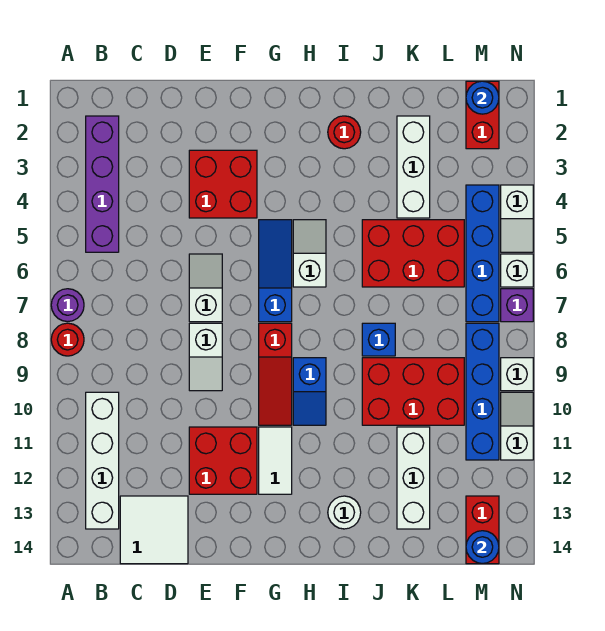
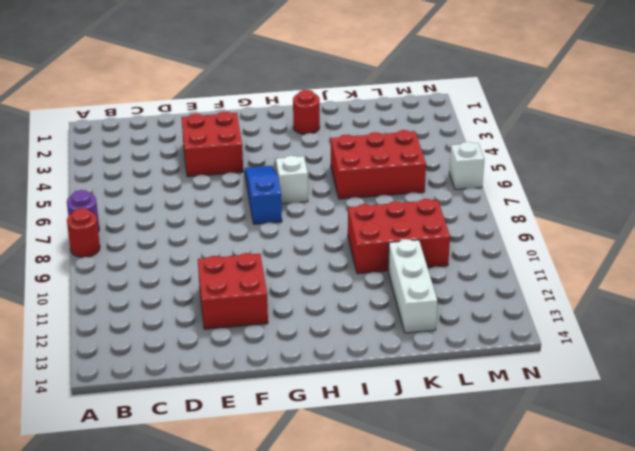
none -> purple brick B2:B5 level 1
none -> white brick B10:B13 level 1
none -> white tile C13:D14 level 1
none -> white slope E6:E7 level 1 top 7

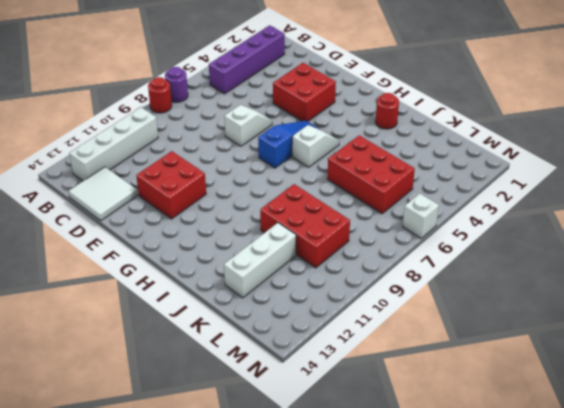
none -> white slope E8:E9 level 1 top 8
none -> red slope G8:G10 level 1 top 8
none -> white tile G11:G12 level 1
none -> blue slope H9:H10 level 1 top 9

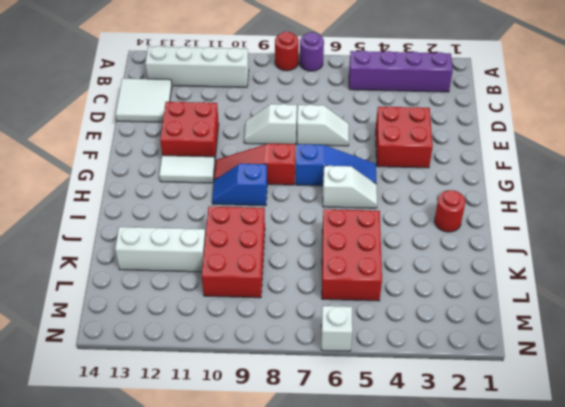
none -> white round brick I13 level 1
none -> blue brick J8 level 1
none -> white brick K2:K4 level 1
none -> red brick M1:M2 level 1

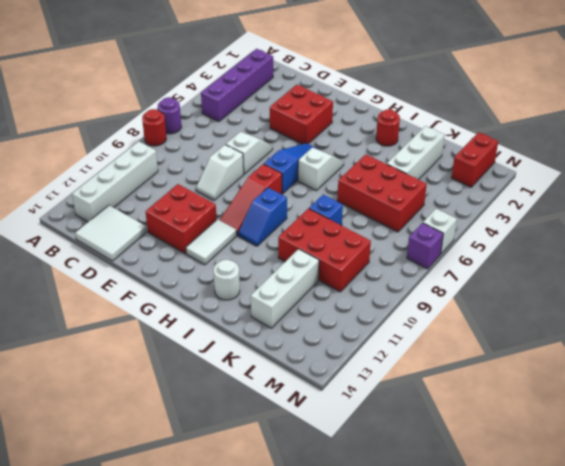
none -> blue brick M4:M7 level 1
none -> blue brick M8:M11 level 1
none -> red brick M13:M14 level 1
none -> white slope N4:N5 level 1 top 4

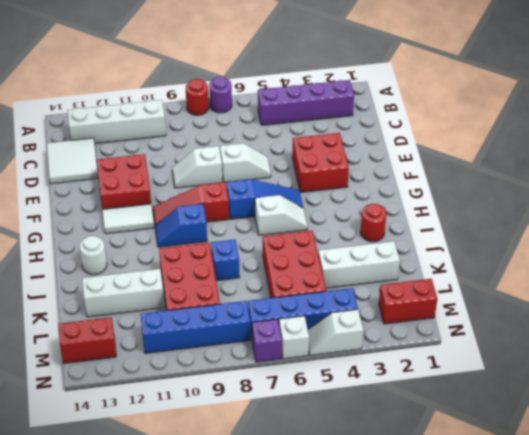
none -> white brick N9 level 1
none -> white slope N10:N11 level 1 top 11
none -> blue round brick M1 level 2
none -> blue round brick M14 level 2

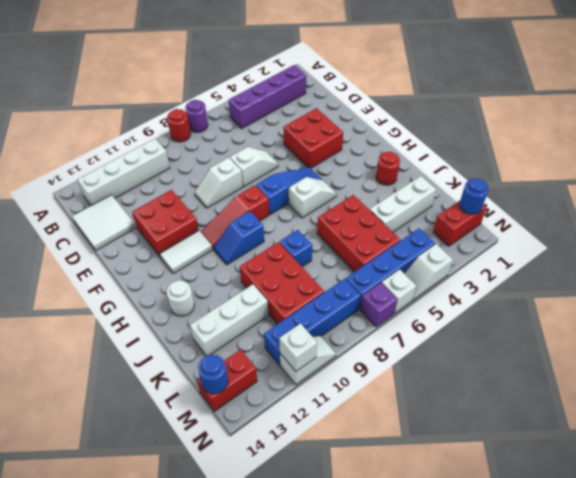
white brick N11 level 2 -> white brick N9 level 1

